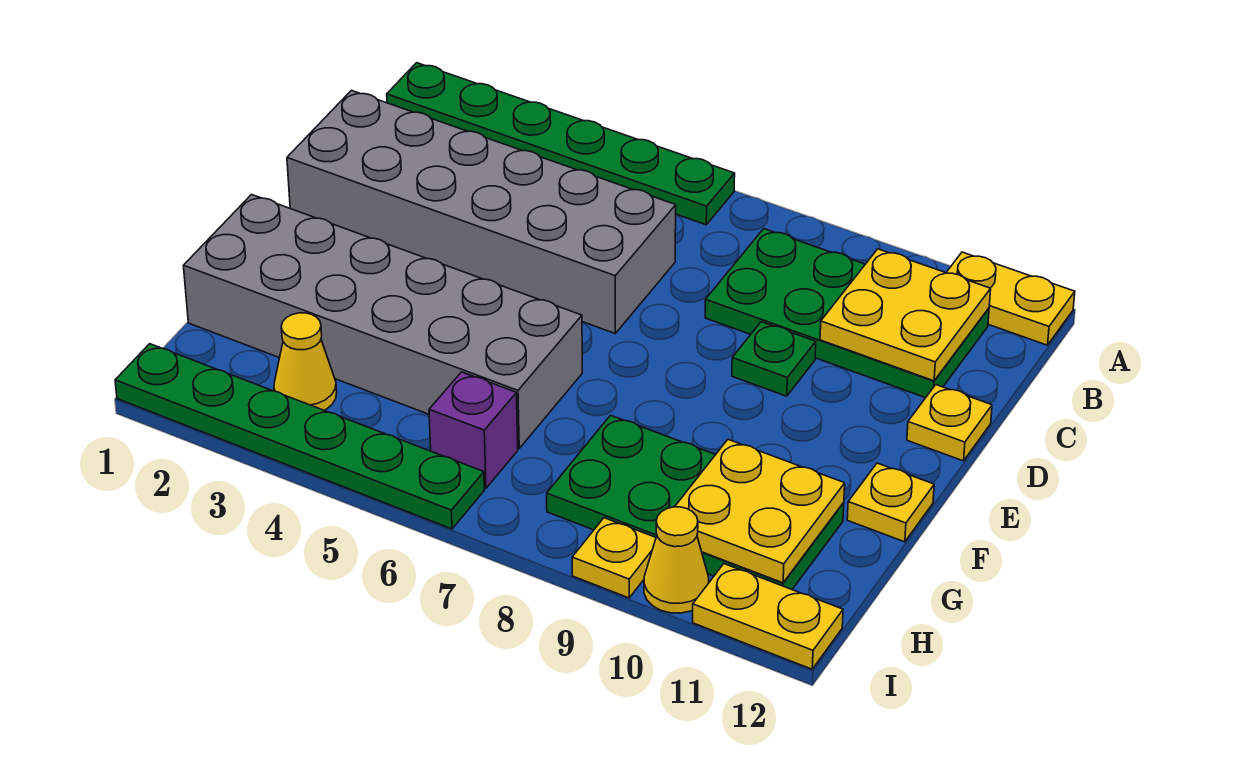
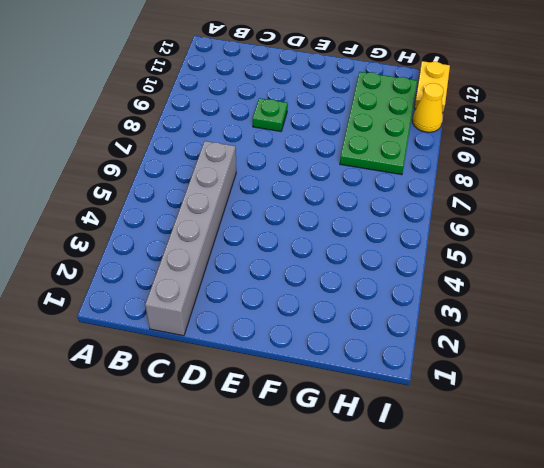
grey brick C1:C6 level 1 -> grey brick C1:D6 level 1
none -> green plate A1:A6 level 1
none -> yellow plate A11:A12 level 1
none -> green plate B8:C11 level 1

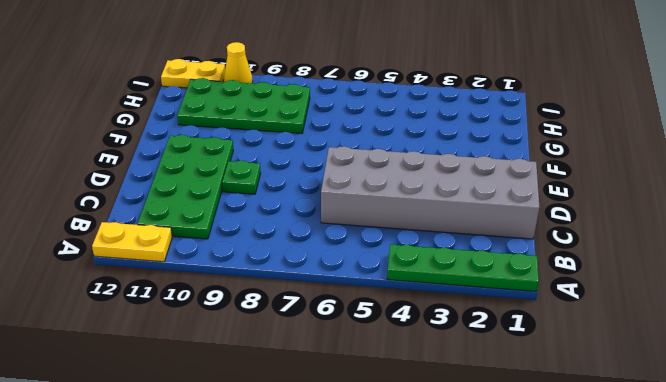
green plate A1:A4 level 1 -> green plate A1:A6 level 1
green plate B10:E11 level 1 -> green plate B8:C11 level 1
none -> yellow plate D12 level 1
none -> grey brick F1:G6 level 1
none -> yellow plate F12 level 1

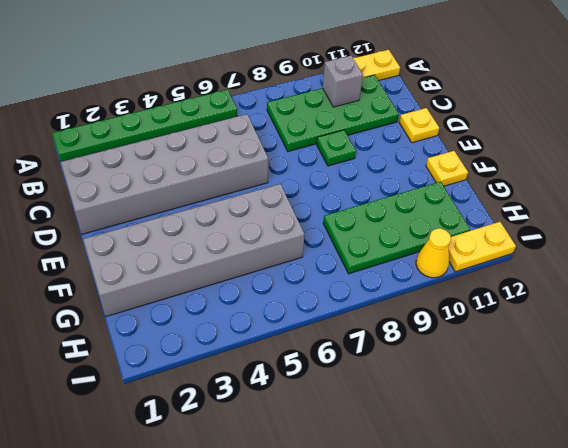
grey brick B10 level 2 -> yellow plate B10:C11 level 2
none -> yellow cone H3 level 1
none -> purple brick H6 level 1
none -> green plate I1:I6 level 1

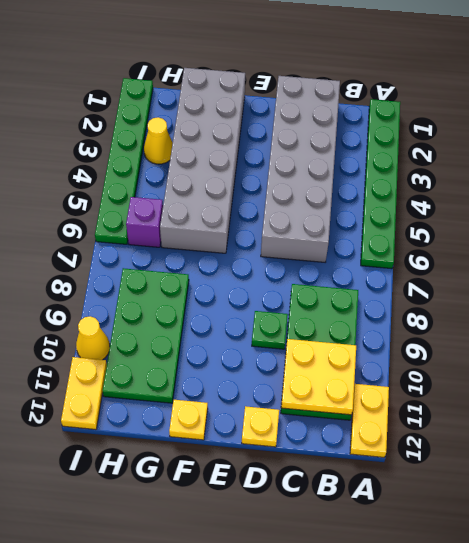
none -> yellow plate I9 level 1
none -> yellow plate G10:H11 level 2

